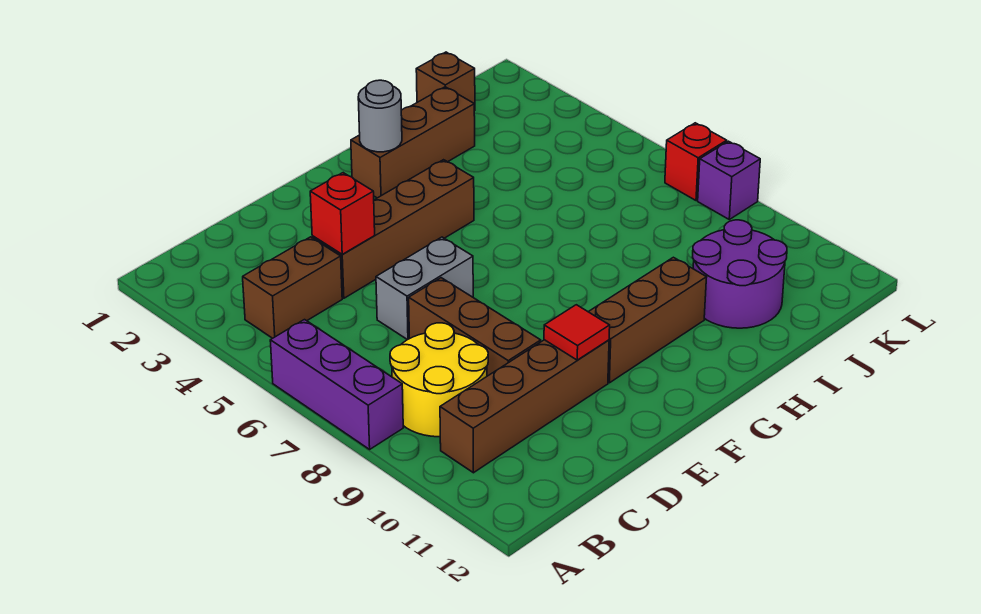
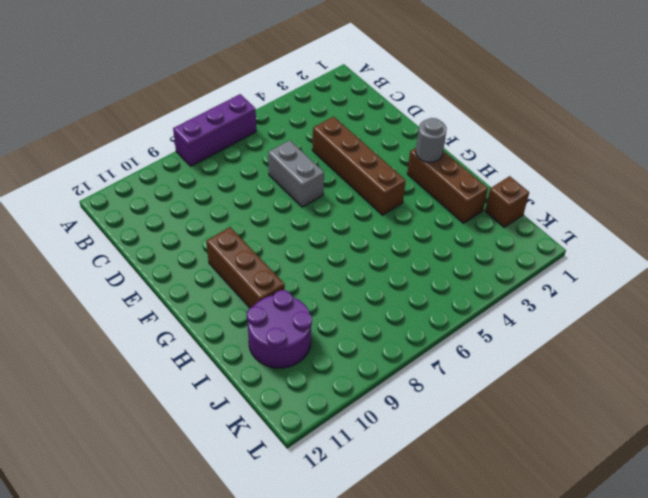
none -> brown brick B4:C4 level 1
none -> yellow round brick B8:C9 level 1
none -> brown brick B10:E10 level 1

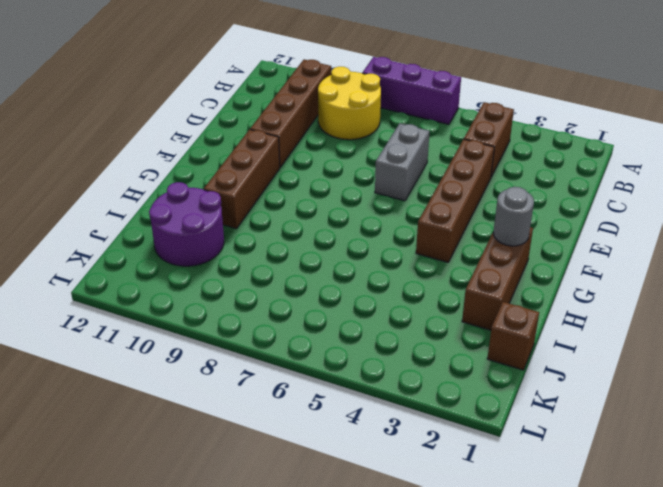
none -> brown brick D7:D9 level 1
none -> red brick L7 level 1
none -> purple brick L8 level 1

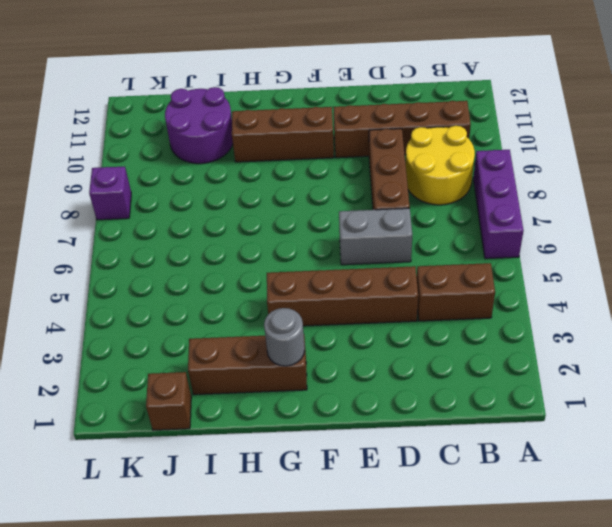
none -> red brick L7 level 1
none -> red brick D4 level 2
none -> red tile E10 level 2

